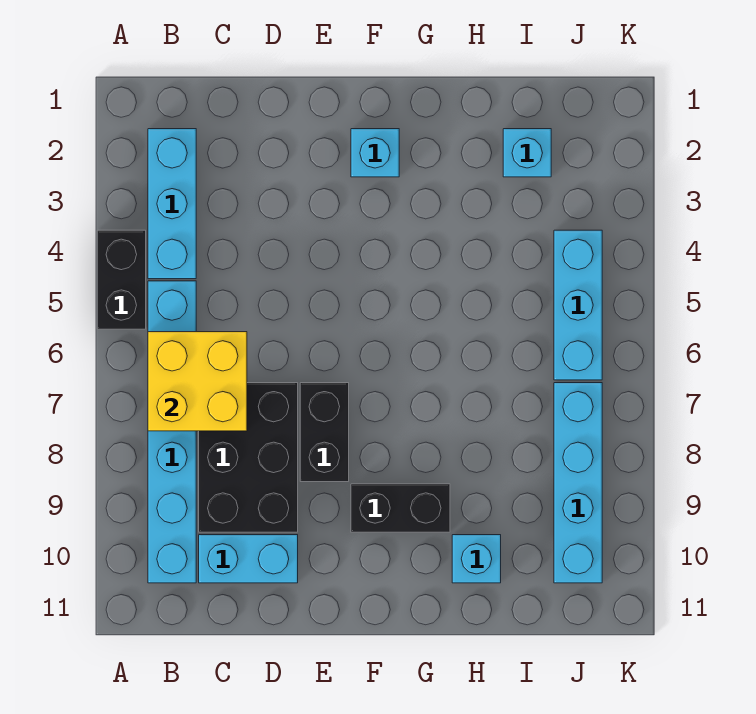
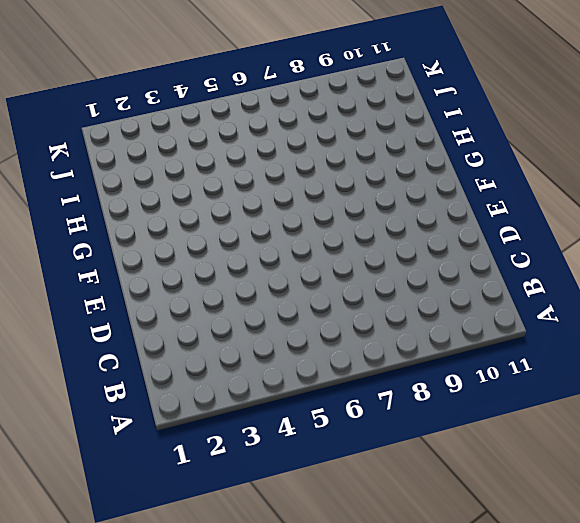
none -> black brick A4:A5 level 1
none -> cyan brick B2:B4 level 1
none -> cyan brick B5:B10 level 1

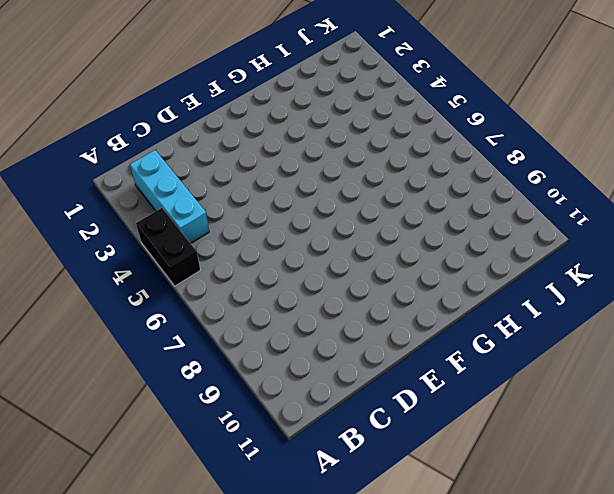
none -> cyan brick B5:B10 level 1
none -> black brick C7:D9 level 1
none -> cyan brick C10:D10 level 1

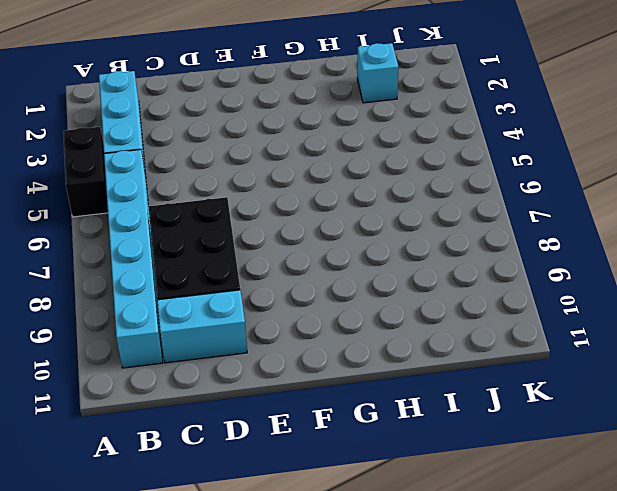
none -> black brick E7:E8 level 1
none -> cyan brick F2 level 1
none -> black brick F9:G9 level 1

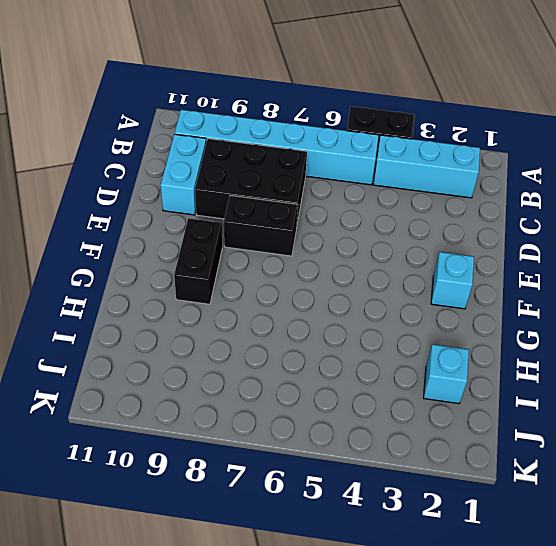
none -> cyan brick H10 level 1
none -> cyan brick J4:J6 level 1
none -> cyan brick J7:J10 level 1

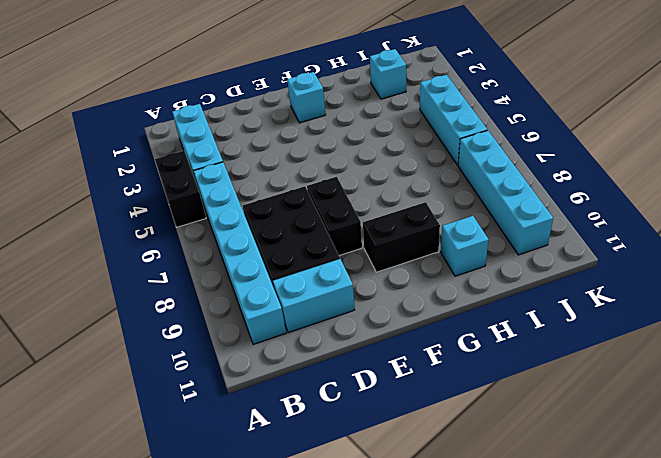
none -> yellow brick B6:C7 level 2

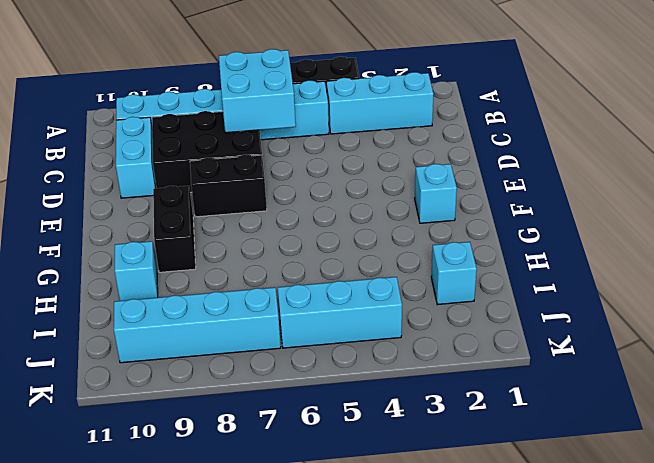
cyan brick B6:C7 level 2 -> yellow brick B6:C7 level 2

